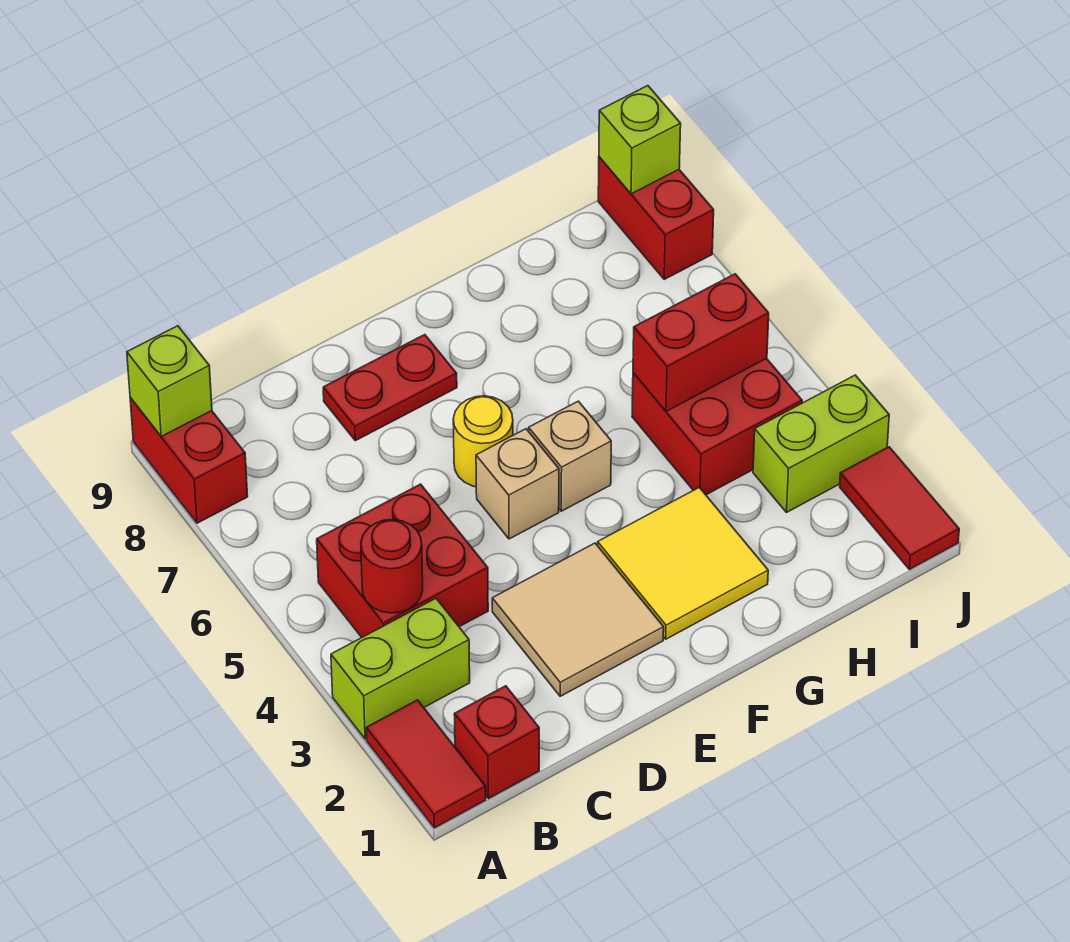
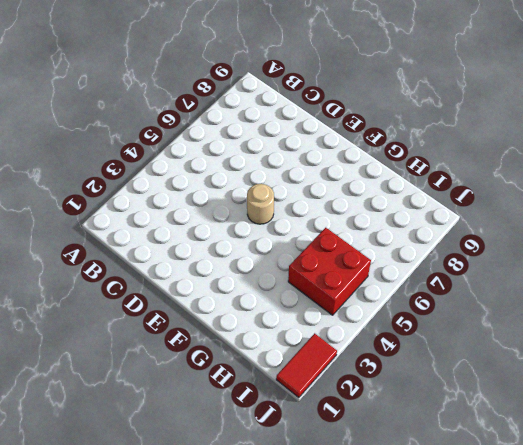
tan round brick E5 level 1 -> tan brick E5 level 1
none -> red tile A1:A2 level 1
none -> lime brick A3:B3 level 1
none -> red brick A8:A9 level 1

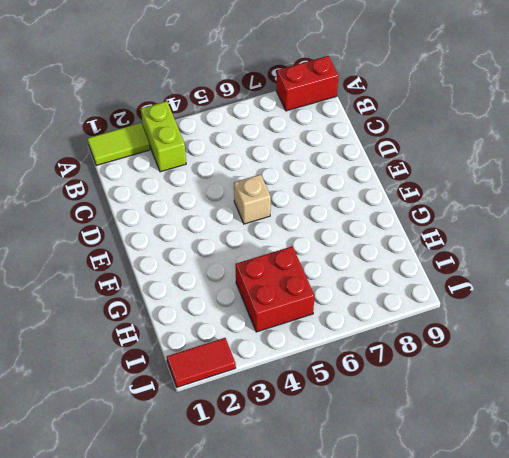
lime tile A1:A2 level 1 -> red tile A1:A2 level 1
none -> red brick B1 level 1
none -> red brick B4:C5 level 1
none -> tan tile D2:E3 level 1

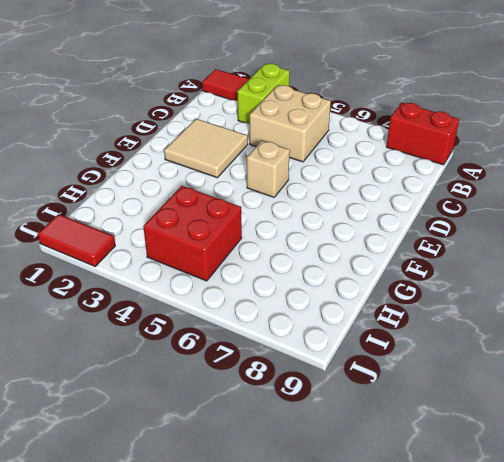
tan brick B4:C5 level 1 -> red brick B4:C5 level 1
none -> red brick B1 level 1
none -> red plate D8:E8 level 1
none -> yellow round brick E6 level 1

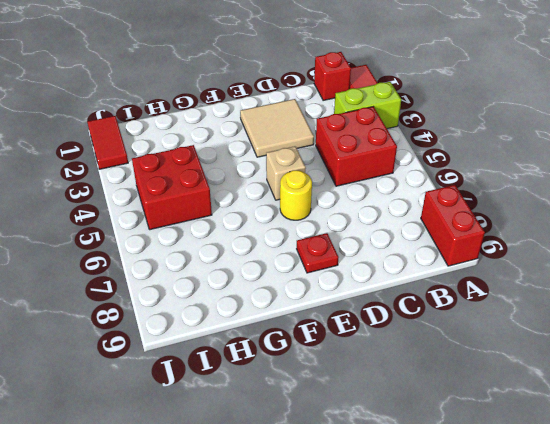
red plate E8 level 1 -> red plate D8:E8 level 1
none -> yellow tile F2:G3 level 1
none -> tan brick F5 level 1
none -> lime brick I3:J3 level 1

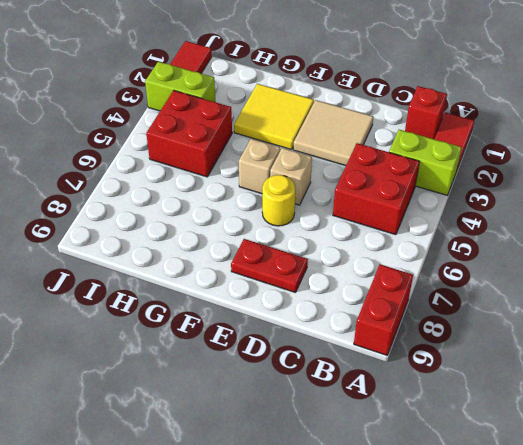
none -> red brick J8:J9 level 1
none -> lime brick A9 level 2
none -> red round brick B4 level 2

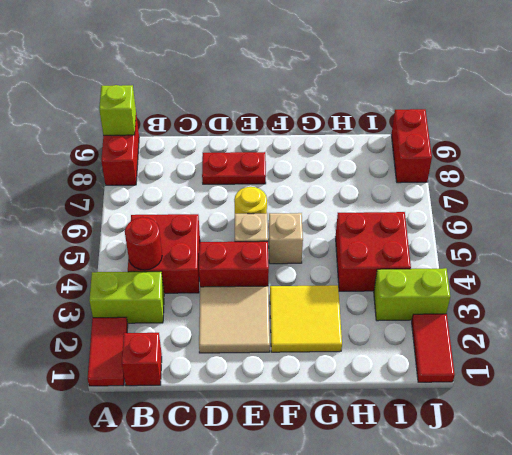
red brick D4:E4 level 1 -> red brick H5:I5 level 2
none -> lime brick J9 level 2

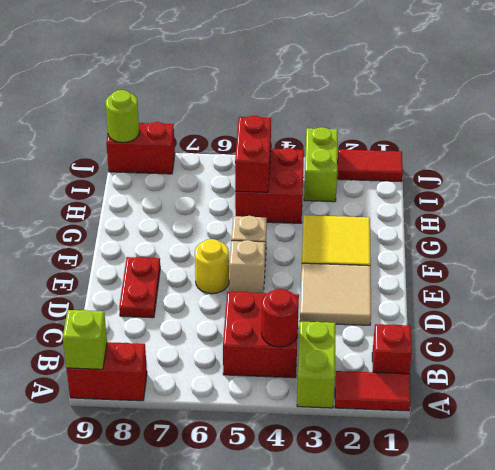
lime round brick J9 level 2 -> lime brick J9 level 2

